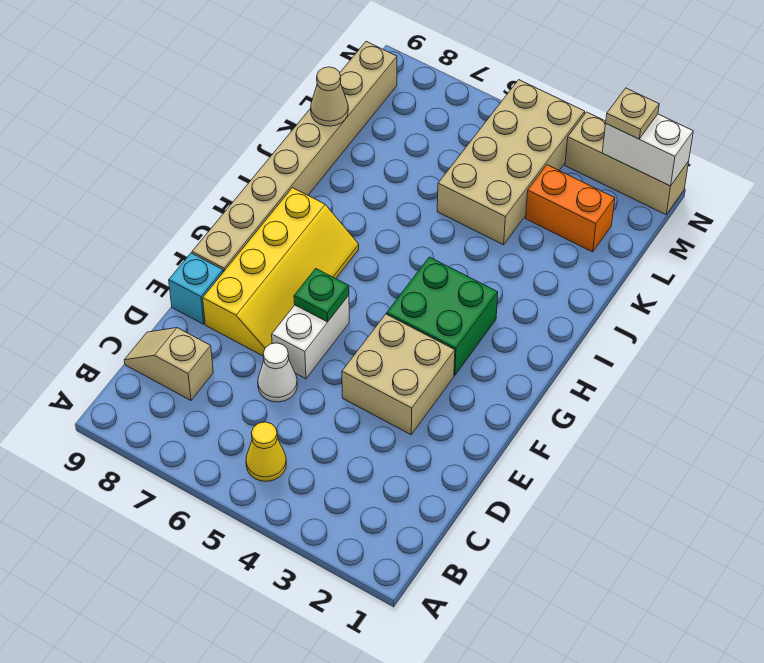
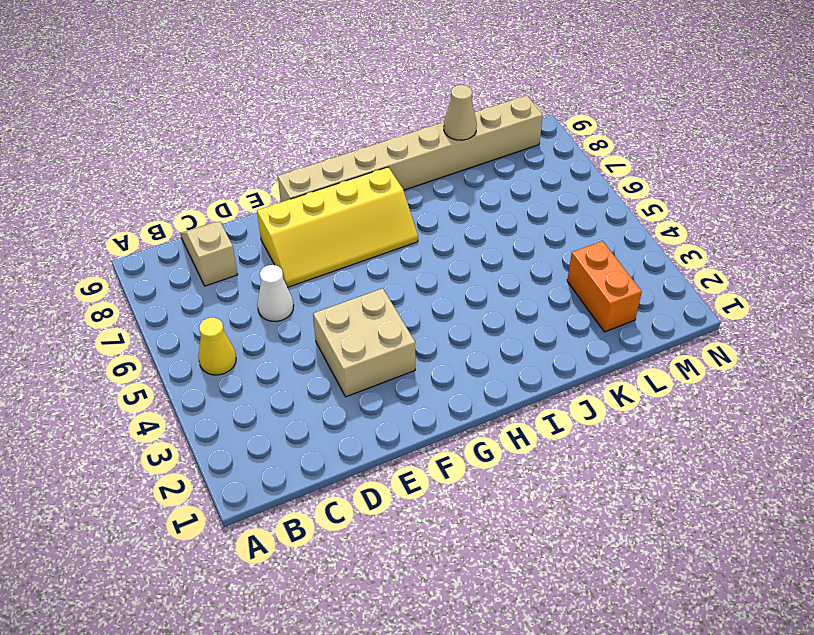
none -> white brick E6:F6 level 1
none -> cyan brick E9 level 1
none -> green brick G3:H4 level 1

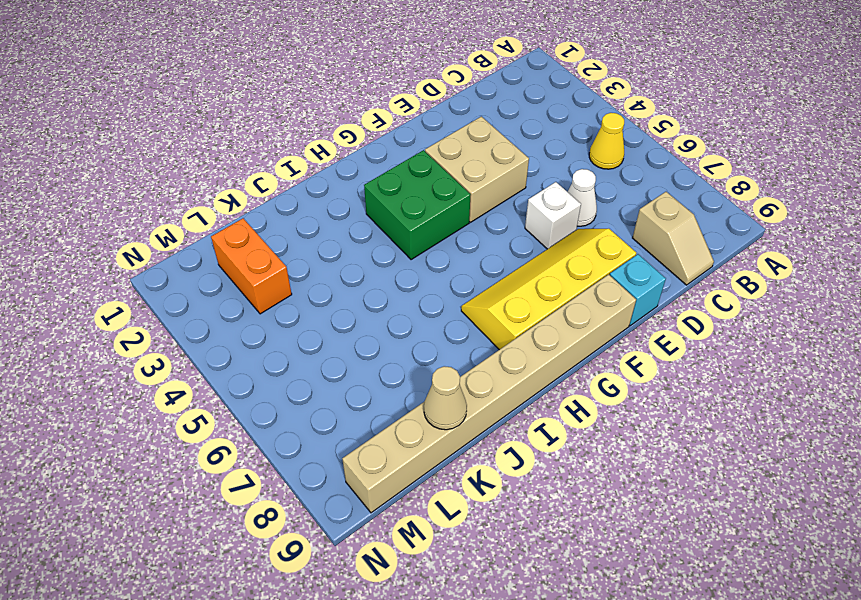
white brick E6 level 1 -> white brick E6:F6 level 1
none -> tan brick K4:N5 level 1
none -> tan brick N1:N3 level 1
none -> green plate F6 level 2

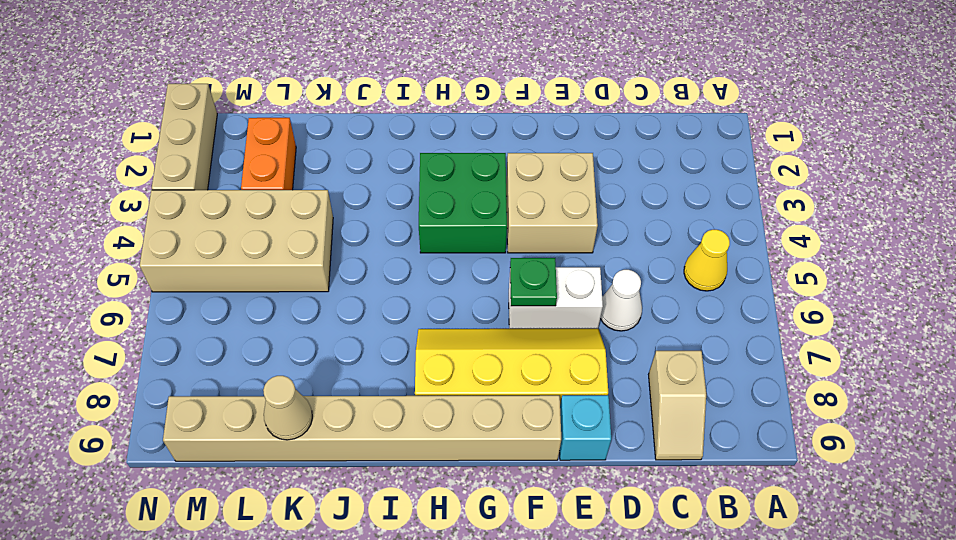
none -> white brick N1:N2 level 2
none -> tan plate N2 level 3

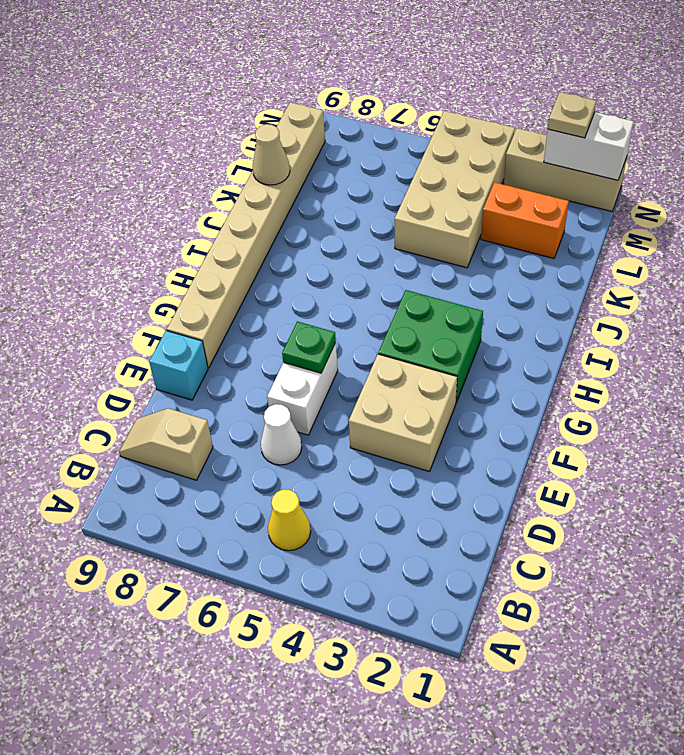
none -> yellow slope E7:H8 level 1 top 8

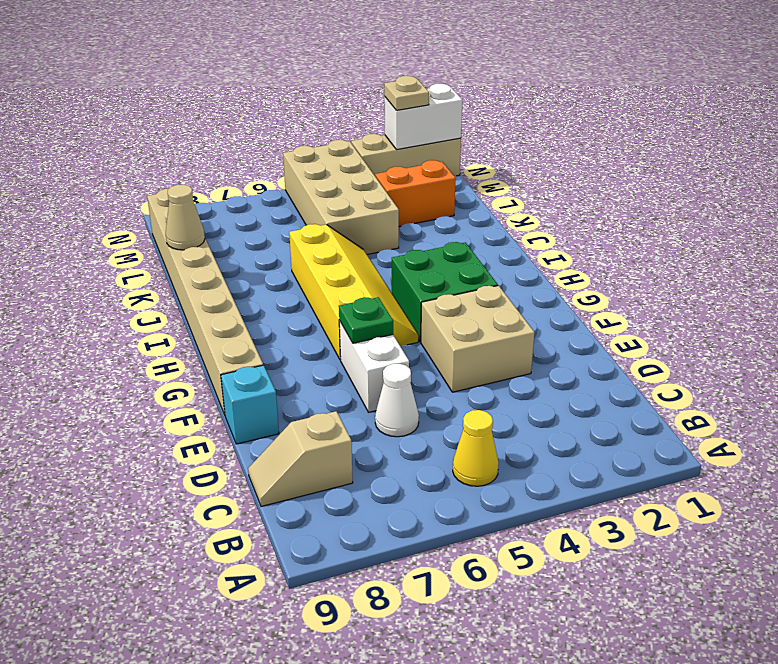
yellow slope G5:J6 level 1 top 6 -> yellow slope E7:H8 level 1 top 8

